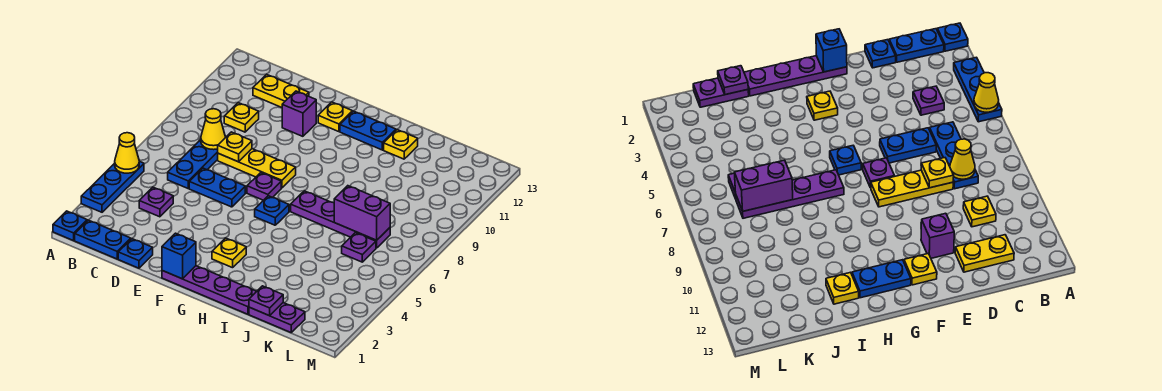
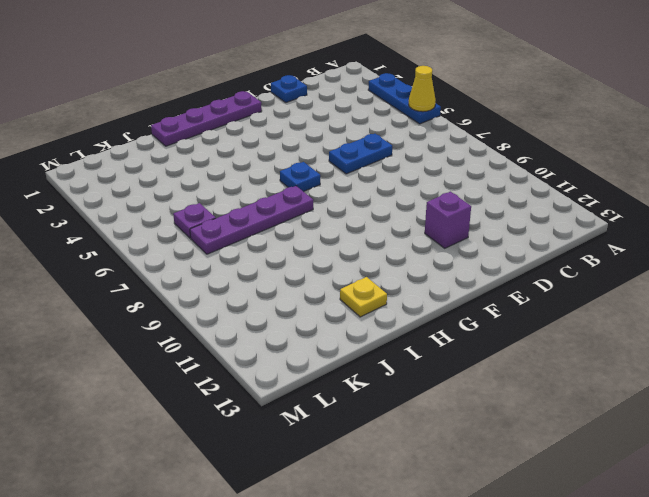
none -> blue plate A1 level 1
none -> blue plate B1:C1 level 1
none -> purple plate C4 level 1

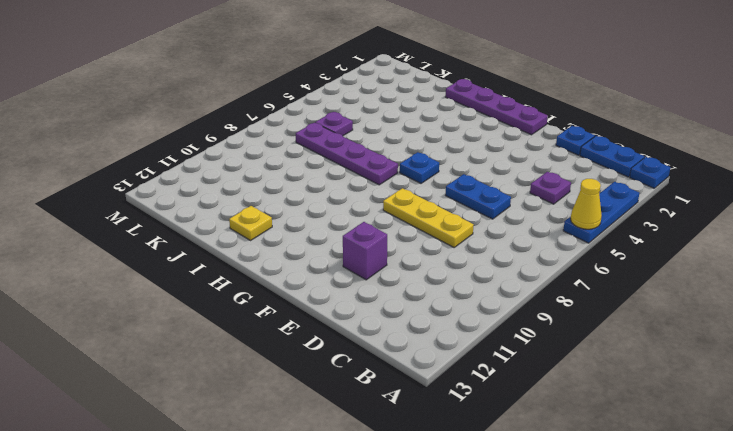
none -> blue plate C6:C8 level 1
none -> yellow plate C10 level 1
none -> yellow plate C12:D12 level 1

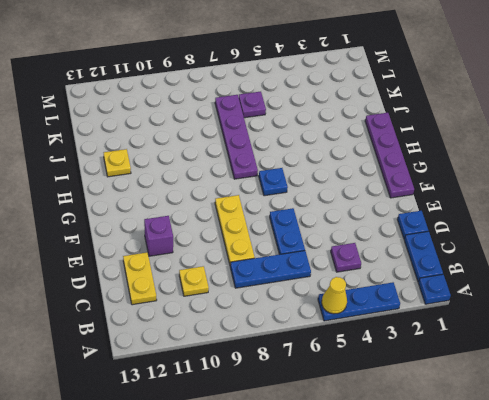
none -> purple plate F7 level 1
none -> yellow plate F12 level 1
none -> yellow plate G3 level 1

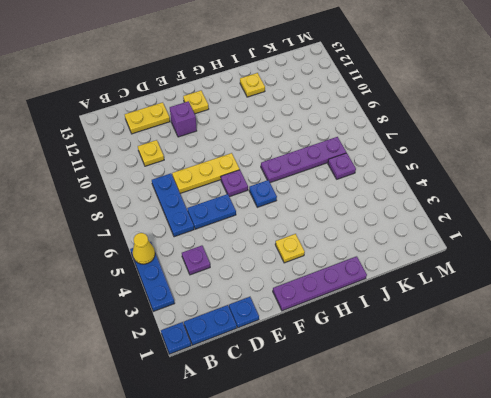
none -> blue plate G12:H12 level 1
none -> purple plate J1:K1 level 1
none -> yellow cone C8 level 2

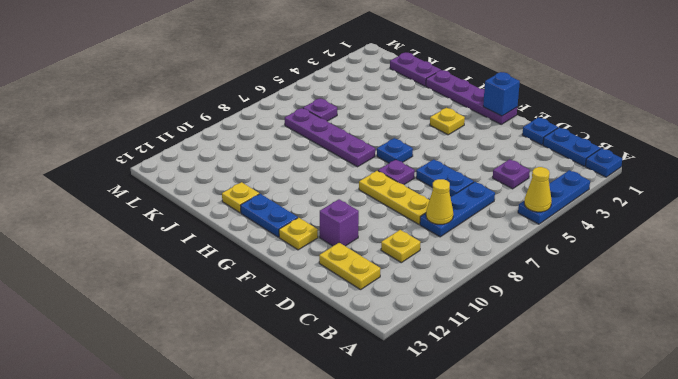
none -> yellow plate D8 level 2
none -> purple plate J1 level 2
none -> purple brick J7:K7 level 2

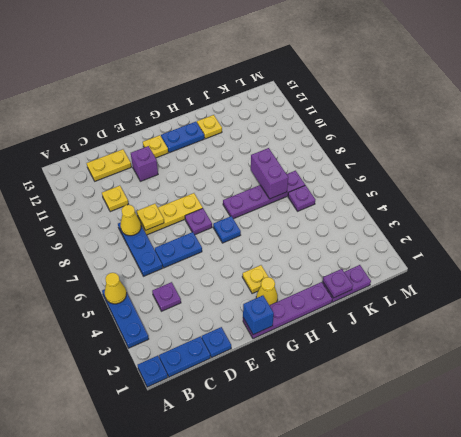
yellow cone G2 level 1 -> none
purple brick J7:J8 level 2 -> purple brick J7:K7 level 2

